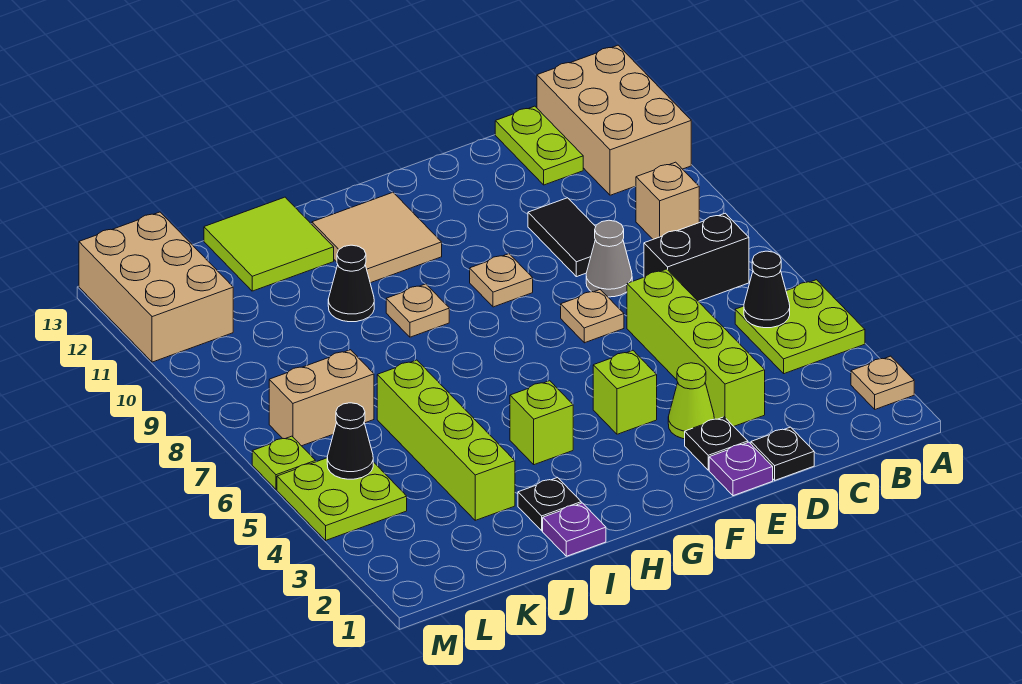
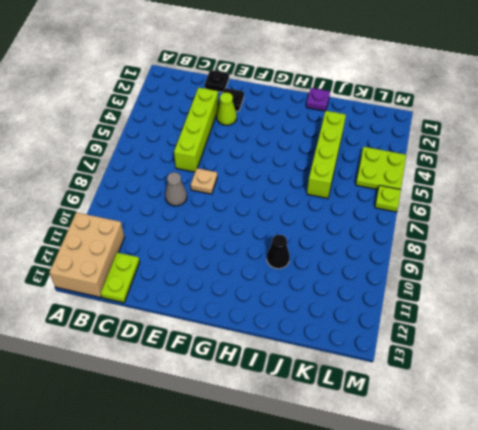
none -> tan plate A2 level 1
none -> lime plate A4:B5 level 1
none -> black brick B7:C7 level 1
none -> tan brick B9 level 1

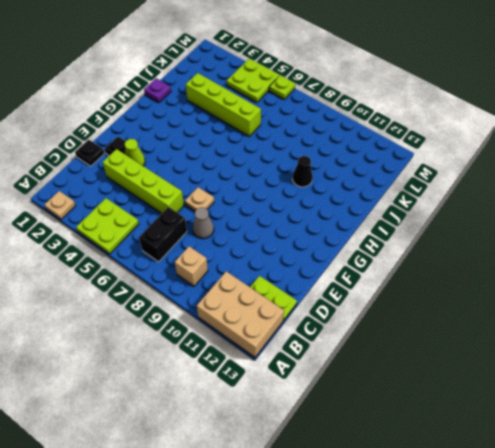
none -> black tile D9:D10 level 1
none -> purple plate E1 level 1
none -> lime brick F4 level 1
none -> tan plate F9 level 1

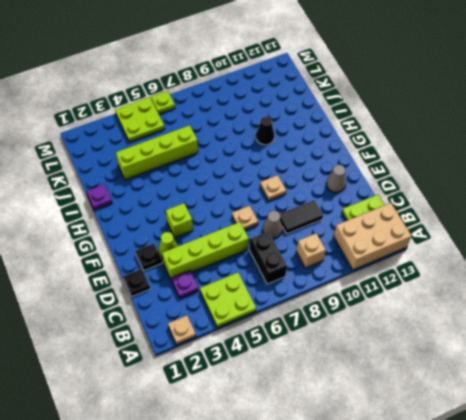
purple plate C3 level 1 -> purple plate E1 level 1
grey cone E12 level 1 -> none
none -> tan tile G11:H12 level 1
none -> lime brick H4 level 1
none -> tan plate H9 level 1
none -> black plate I2 level 1

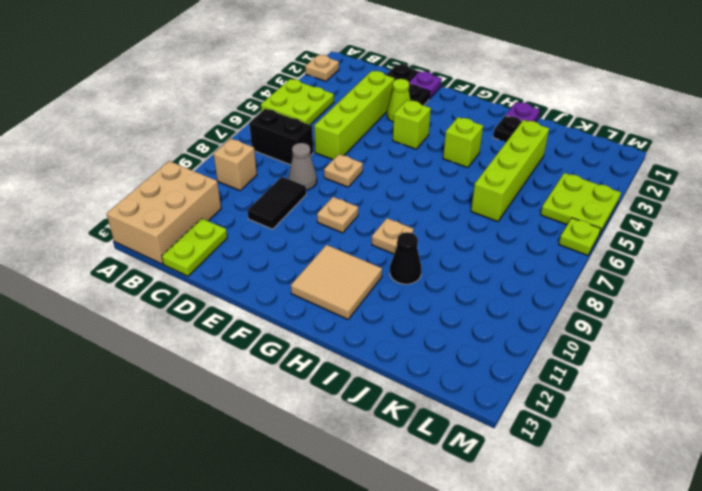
none -> lime tile I12:J13 level 1
none -> tan brick K7:L7 level 1
none -> tan brick L11:M13 level 1
none -> black cone B5 level 2

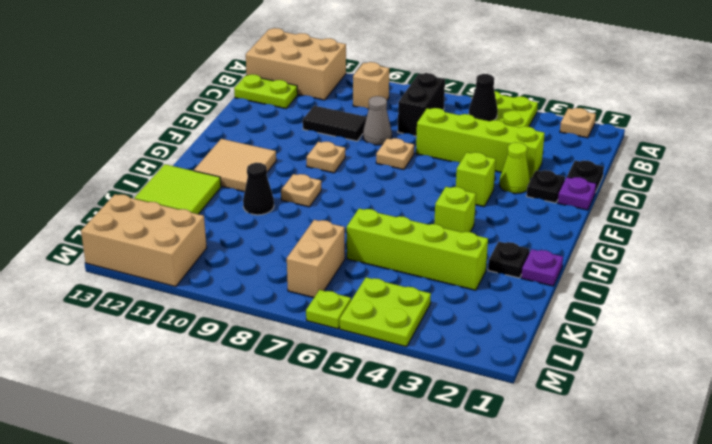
none -> black cone L5 level 2

